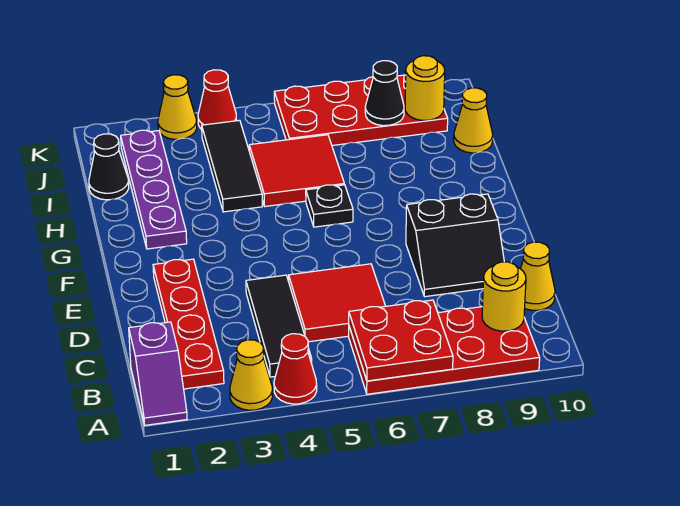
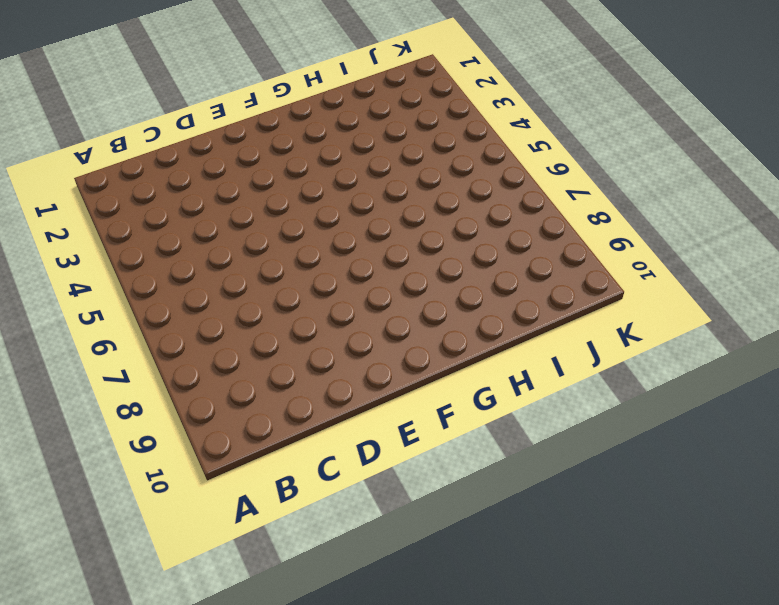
none -> purple slope A1:B1 level 1 top B
none -> yellow cone A3 level 1
none -> red cone A4 level 1

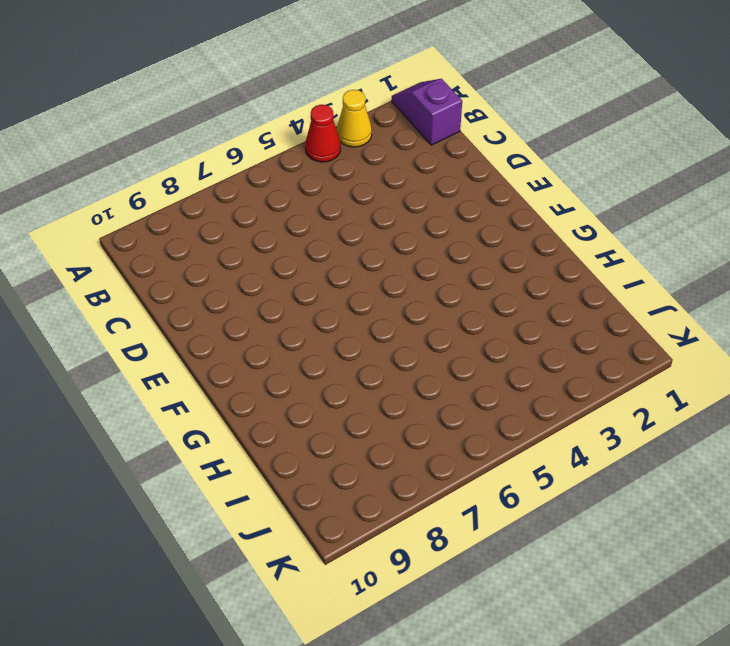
none -> red plate A6:B9 level 1
none -> red plate B2:E2 level 1
none -> black tile B4:D4 level 1

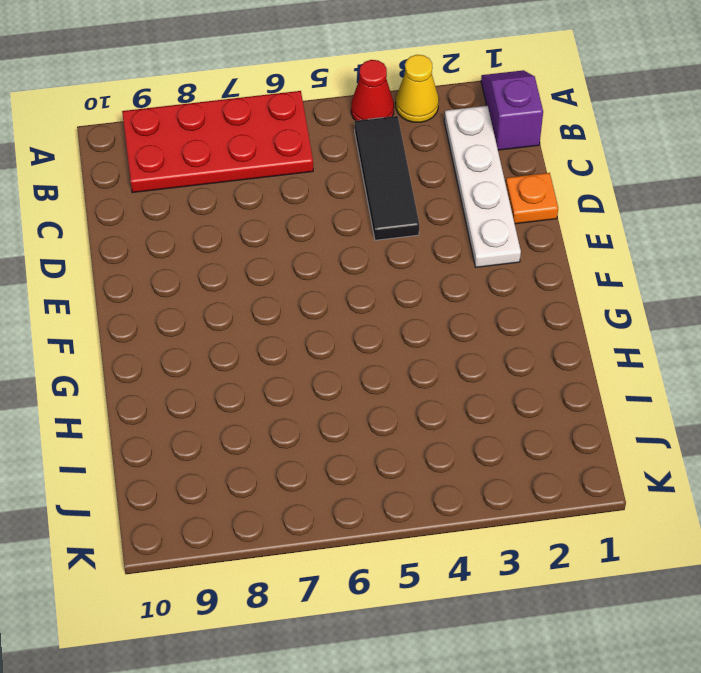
white plate B2:E2 level 1 -> red plate B2:E2 level 1
orange plate D1 level 1 -> none
none -> red tile C5:D6 level 1
none -> yellow cone C10 level 1
none -> black slope D8:E9 level 1 top E

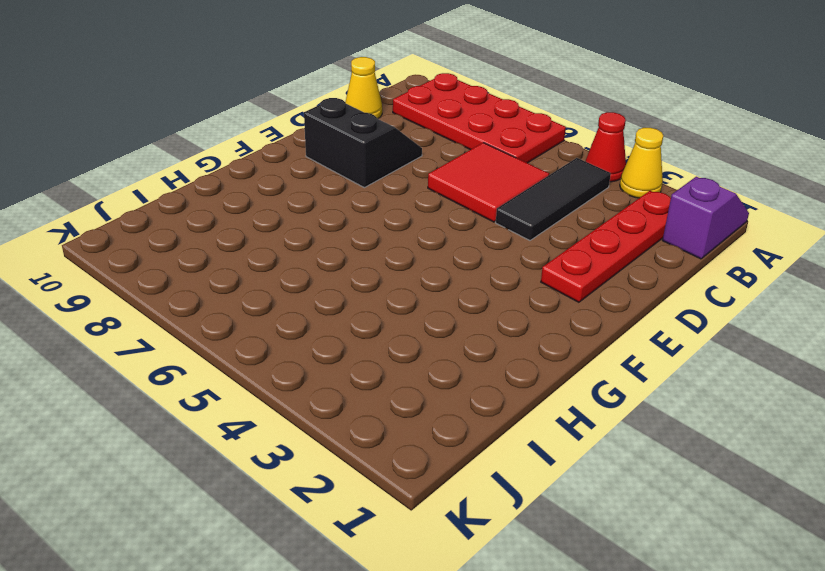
none -> purple plate G2:J2 level 1
none -> black plate G6 level 1
none -> black tile H4:J4 level 1

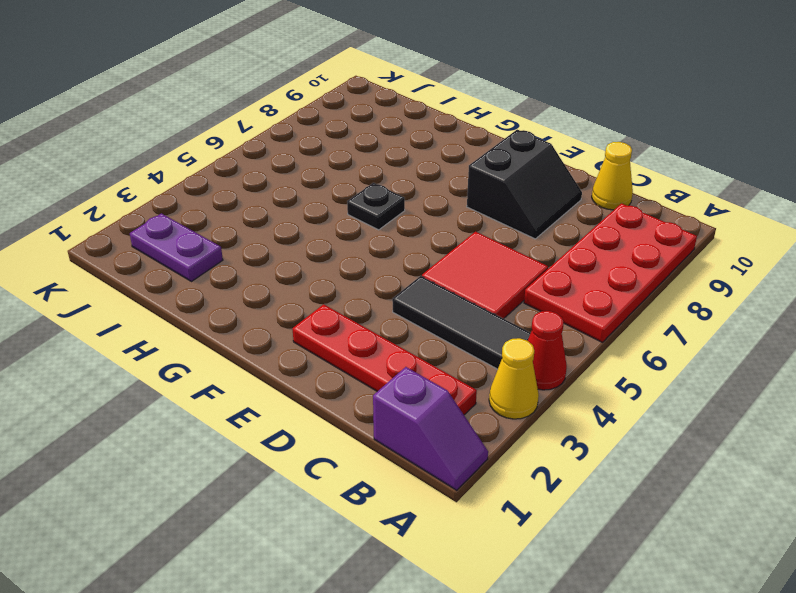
purple plate I2:J2 level 1 -> purple plate G2:J2 level 1
none -> black tile H4:J4 level 1
none -> red tile H5:I6 level 1
none -> black cone I1 level 1

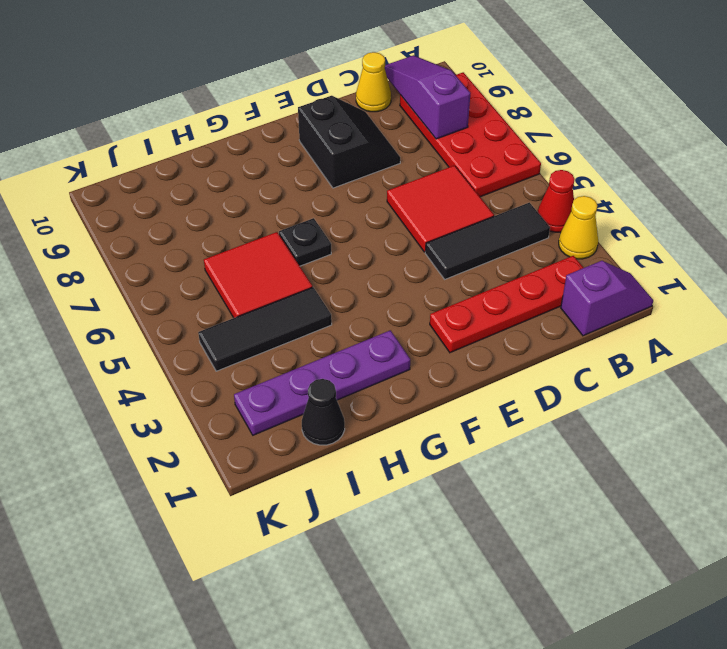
purple slope B8:B10 level 2 top 8 -> yellow round brick B9 level 2
none -> yellow cone I10 level 1
none -> red plate J6:K9 level 1
none -> yellow cone K3 level 1

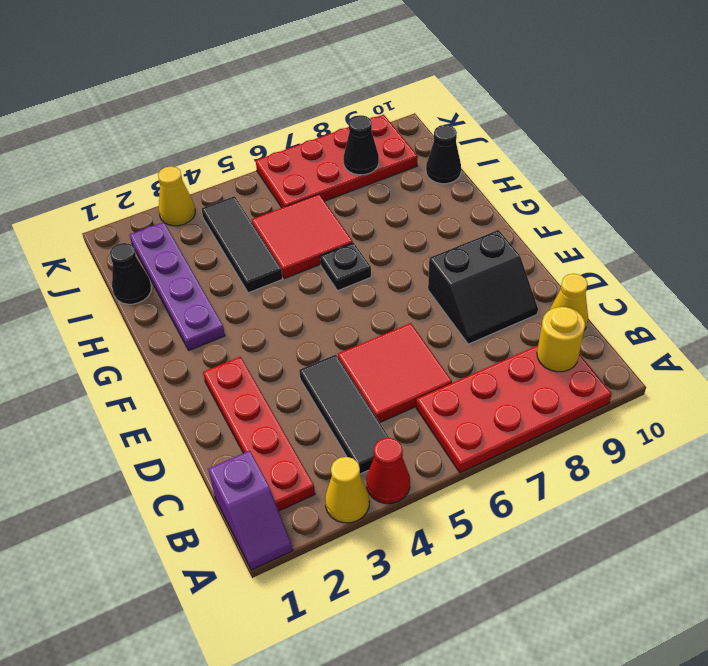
black cone I10 level 1 -> yellow cone I10 level 1
none -> red cone K4 level 1
none -> red plate A6:B7 level 2
none -> yellow round brick J9 level 2

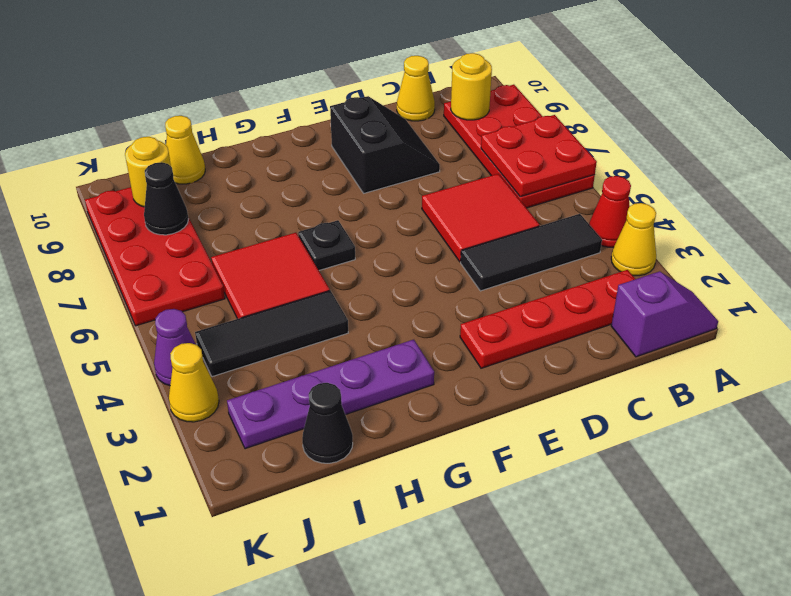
purple cone K4 level 1 -> red cone K4 level 1

